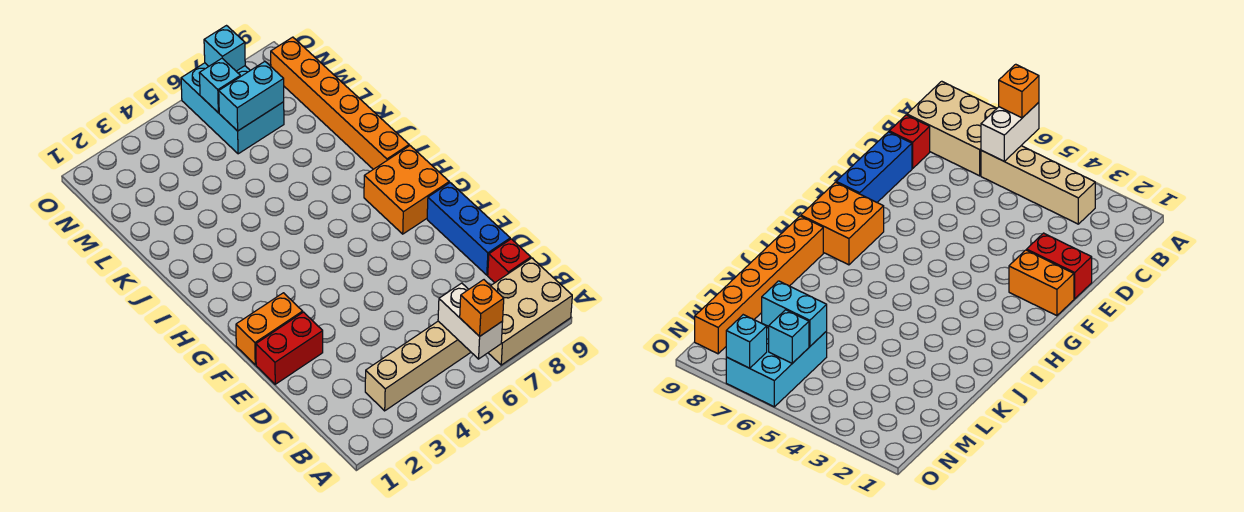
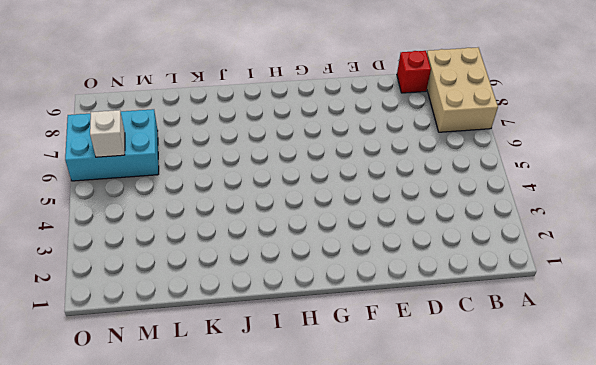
white brick N6 level 2 -> cyan brick N6 level 2
none -> tan brick B3:B6 level 1
none -> blue brick D9:F9 level 1
none -> red brick E1:E2 level 1

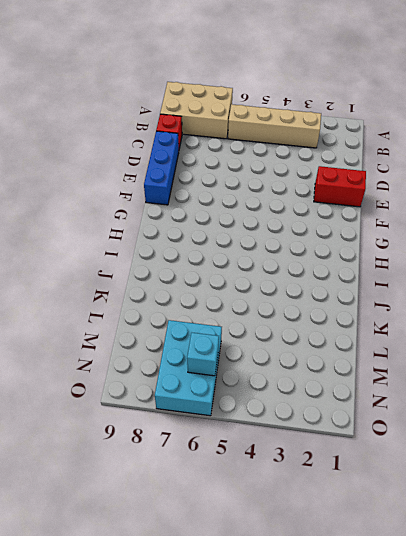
none -> orange brick F1:F2 level 1
none -> orange brick G8:H9 level 1
none -> orange brick I9:N9 level 1

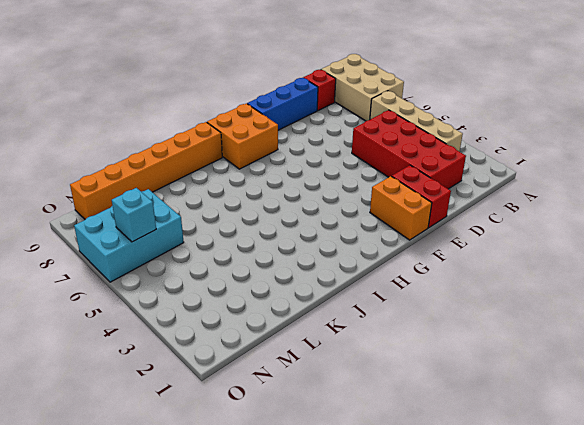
red brick C2:D5 level 1 -> none
none -> white brick A6:B6 level 2
none -> cyan brick M6:M7 level 2
none -> cyan brick O7 level 2

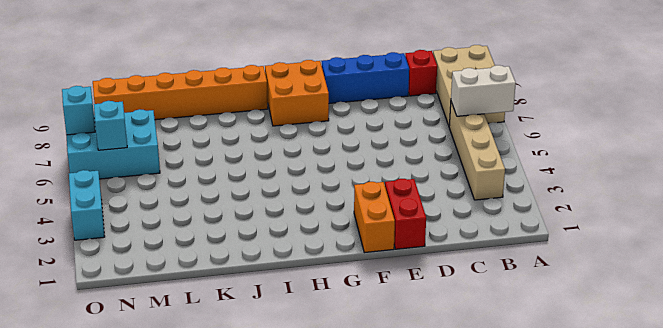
cyan brick O3:O4 level 1 -> cyan brick M6:M7 level 2
none -> orange brick A6 level 3

